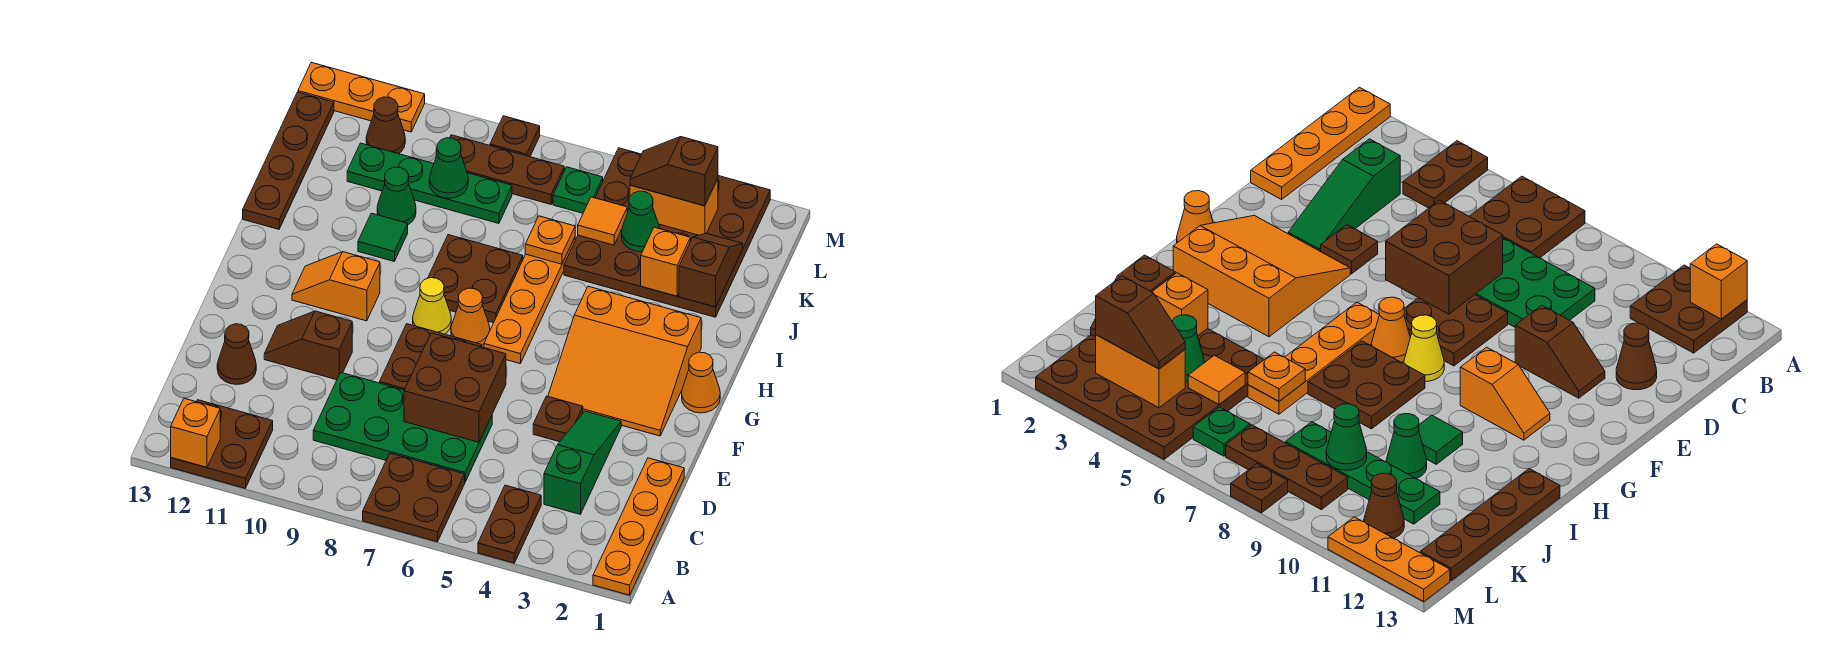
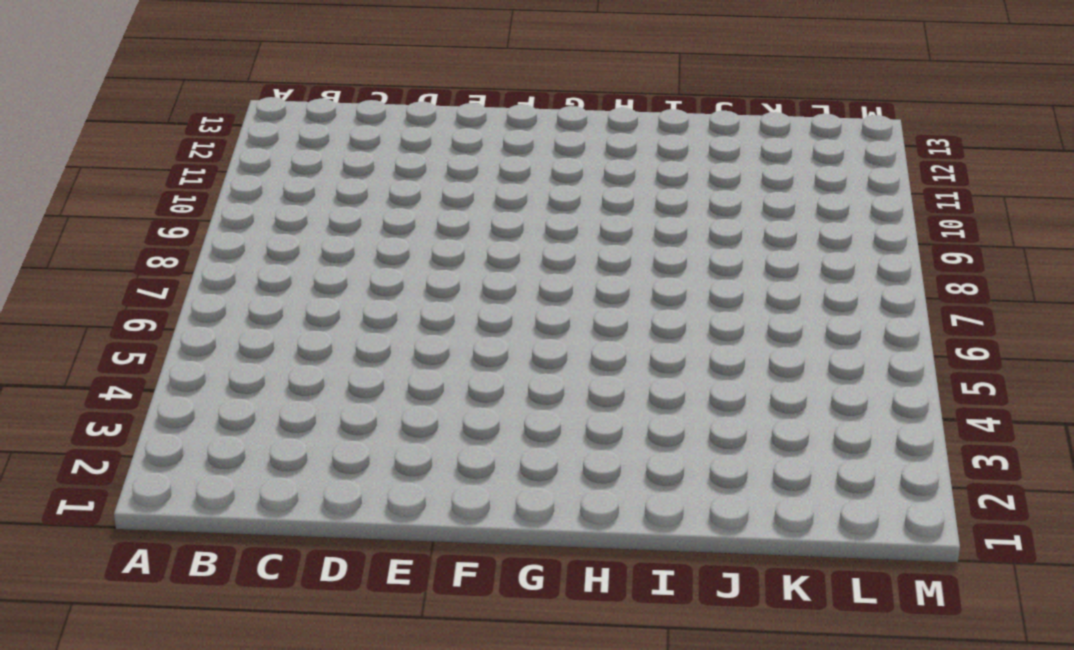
none -> orange plate A1:D1 level 1
none -> brown plate A4:B4 level 1
none -> brown plate A6:B7 level 1
none -> brown plate A11:B12 level 1

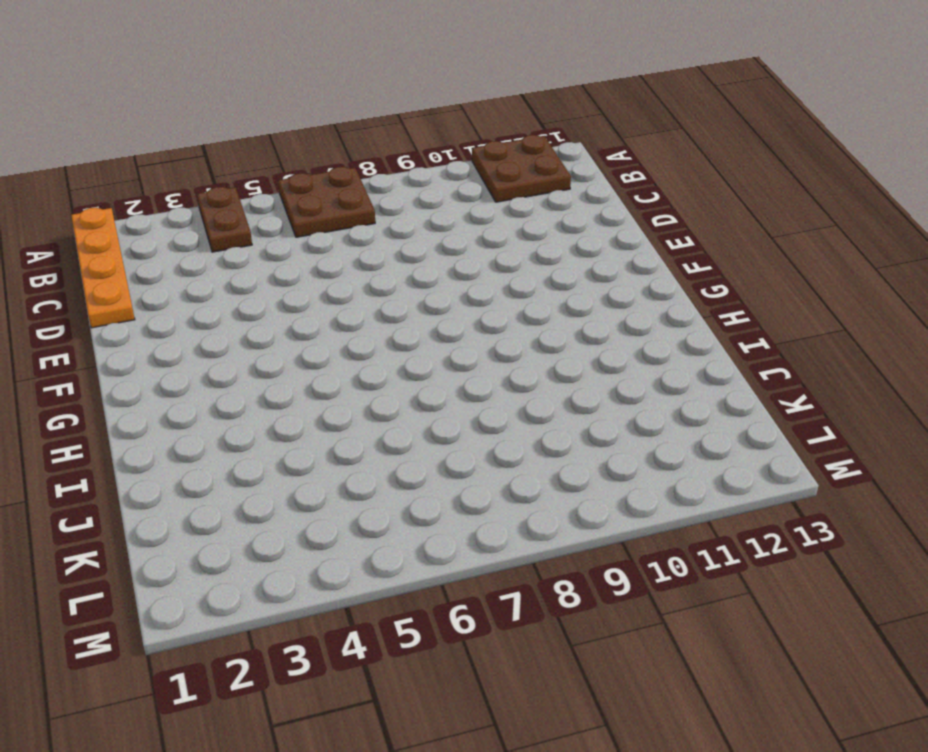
none -> green slope C3:E3 level 1 top C
none -> green plate C6:D9 level 1
none -> brown cone D12 level 1
none -> brown plate E4 level 1

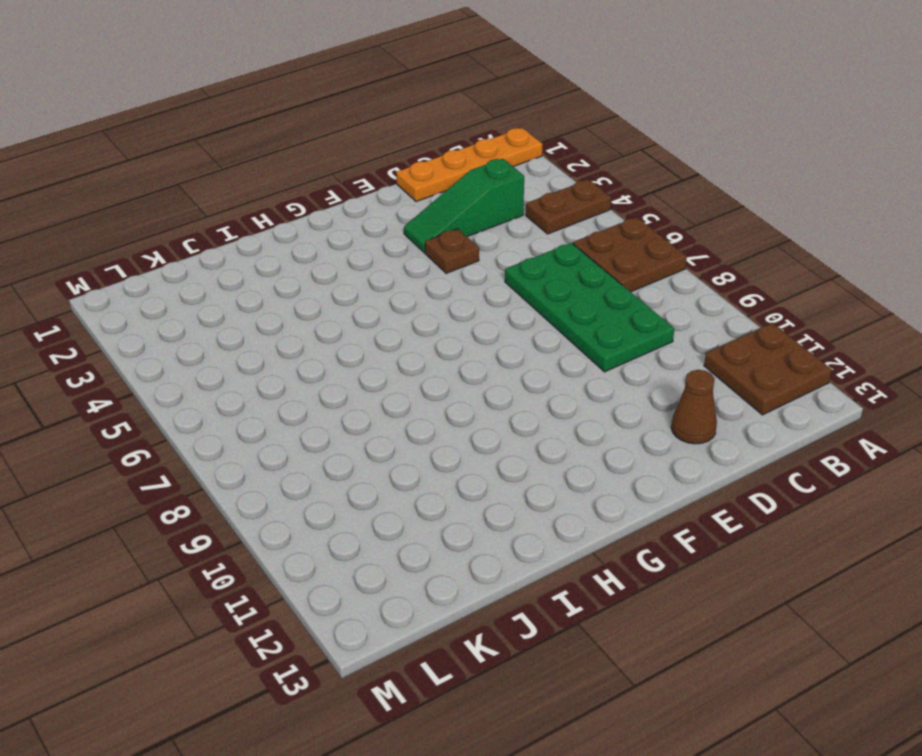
none -> brown plate E7:F8 level 1
none -> brown slope E10:E11 level 1 top 10
none -> orange slope F2:H4 level 1 top H
none -> orange cone G1 level 1

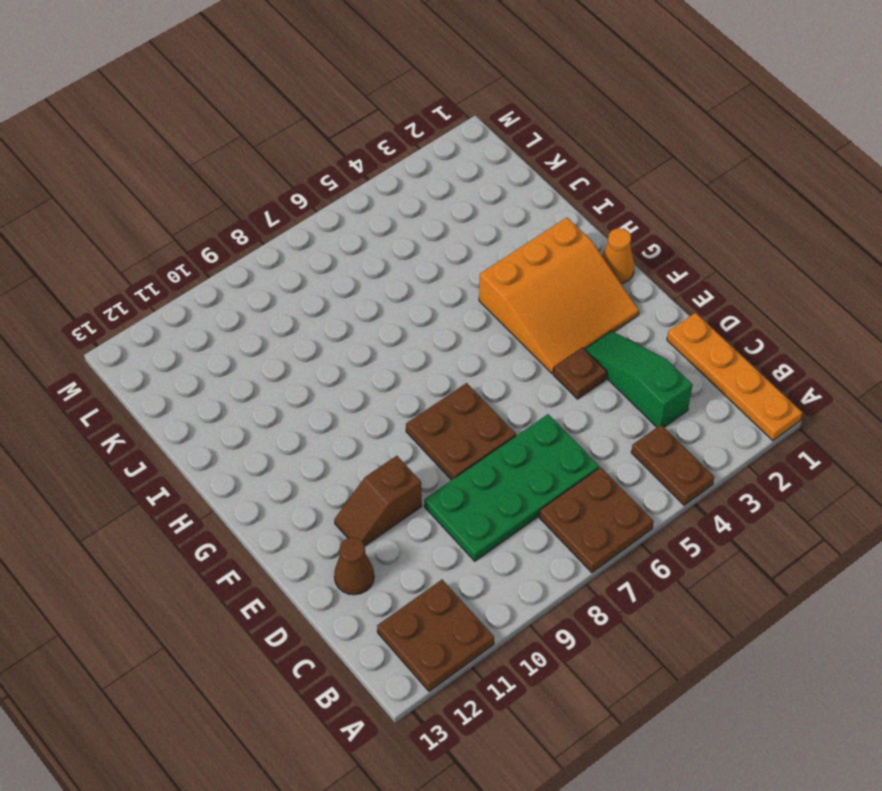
none -> orange plate G6:J6 level 1
none -> orange cone G7 level 1
none -> yellow cone G8 level 1
none -> orange slope G10:G11 level 1 top 10

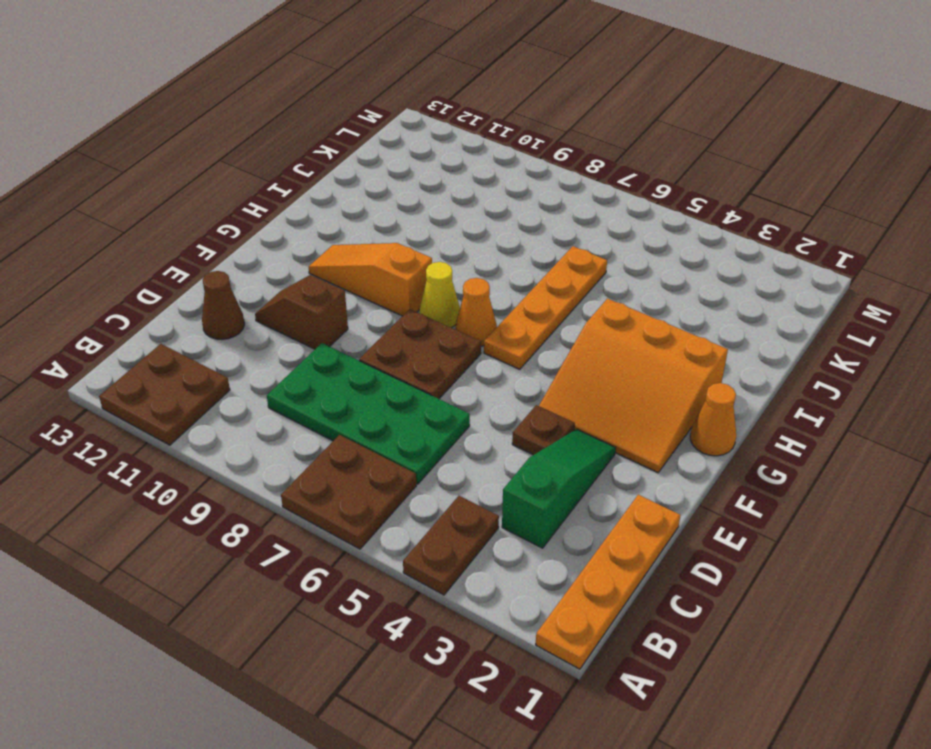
orange slope G9:G11 level 1 top 9 -> orange slope G10:G11 level 1 top 10
none -> brown plate H7:I8 level 1
none -> green tile I10 level 1
none -> brown plate I13:L13 level 1
none -> brown plate J2:M5 level 1

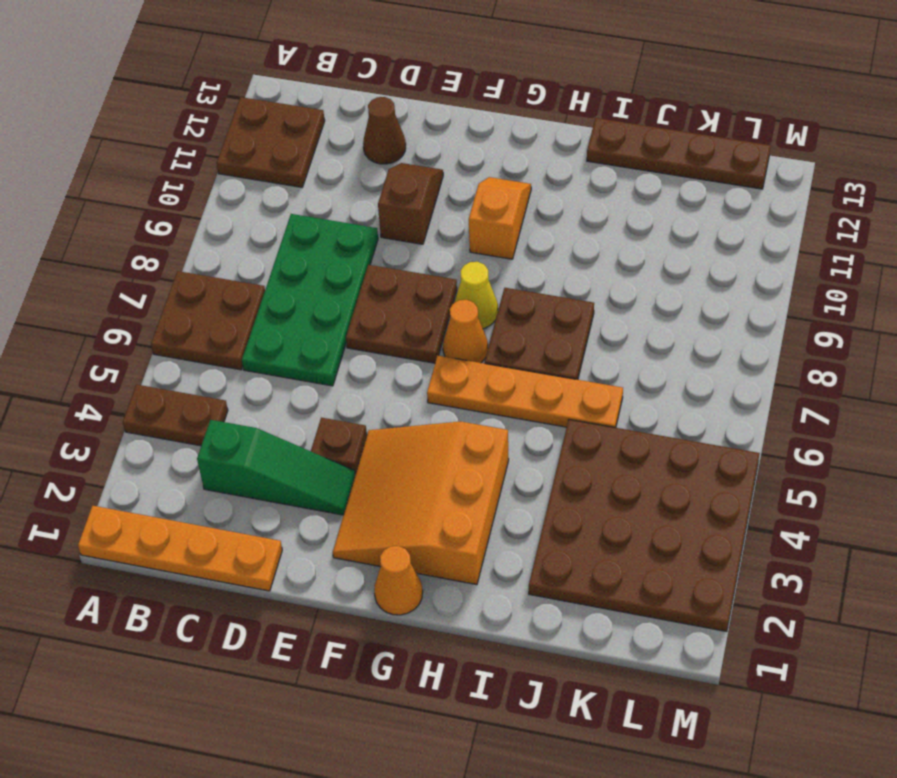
none -> green tile I10 level 1
none -> green cone J10 level 1
none -> green plate K8:K11 level 1
none -> green plate L6 level 1

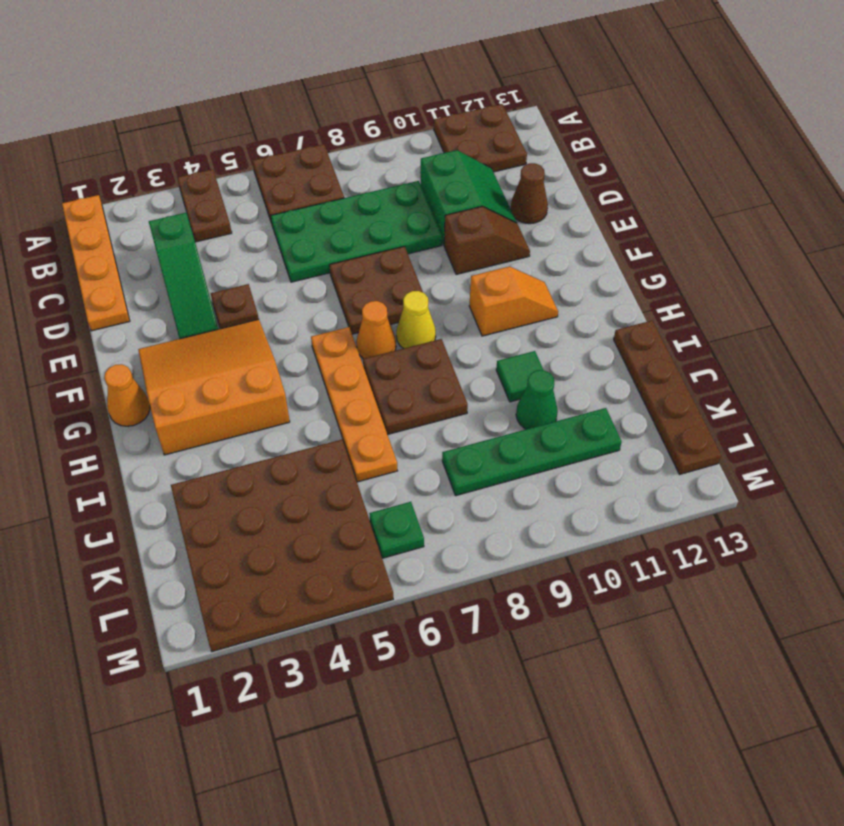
green slope C10:D11 level 1 top 10 -> none
none -> brown plate L7:L9 level 1
none -> brown cone L11 level 1
none -> brown plate M8 level 1
none -> orange plate M11:M13 level 1

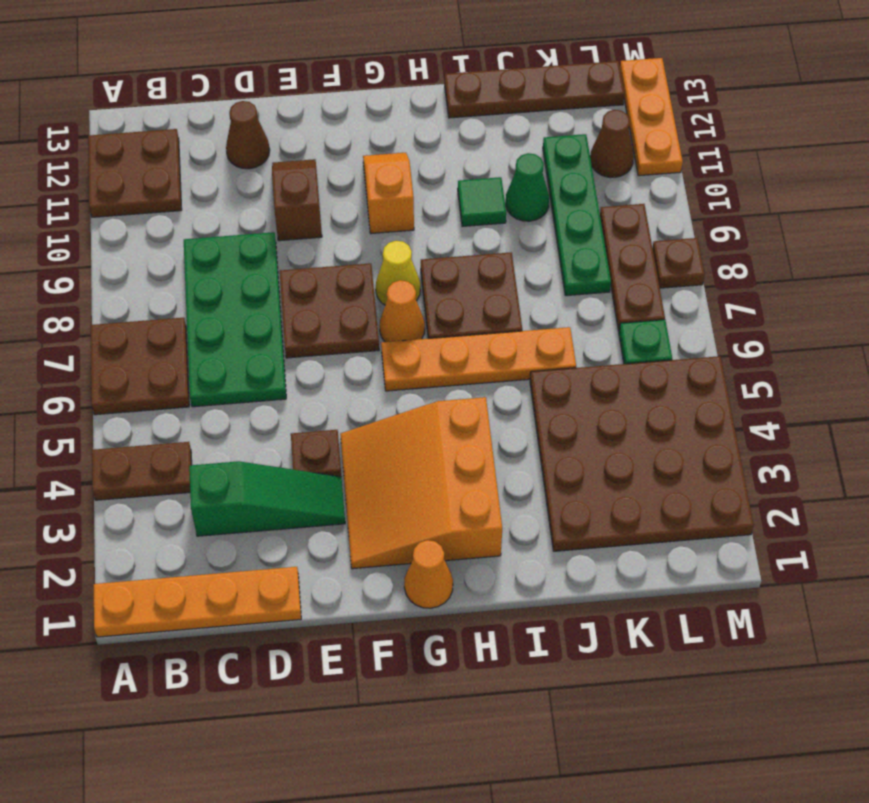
none -> orange brick A12 level 2
none -> brown brick D6:E7 level 2
none -> brown slope J2:K2 level 2 top J
none -> orange brick J3 level 2

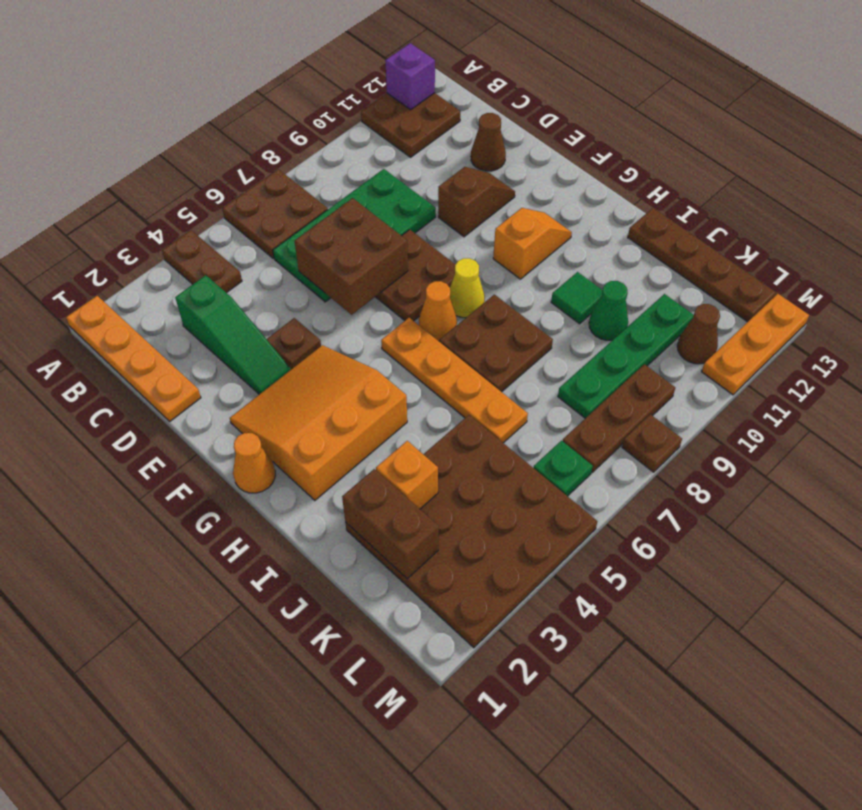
purple brick A12 level 2 -> orange brick A12 level 2
brown brick J2:K2 level 2 -> brown slope J2:K2 level 2 top J
none -> orange plate J6 level 2
none -> green cone K4 level 2
none -> orange tile K5 level 2
none -> green cone K9 level 2

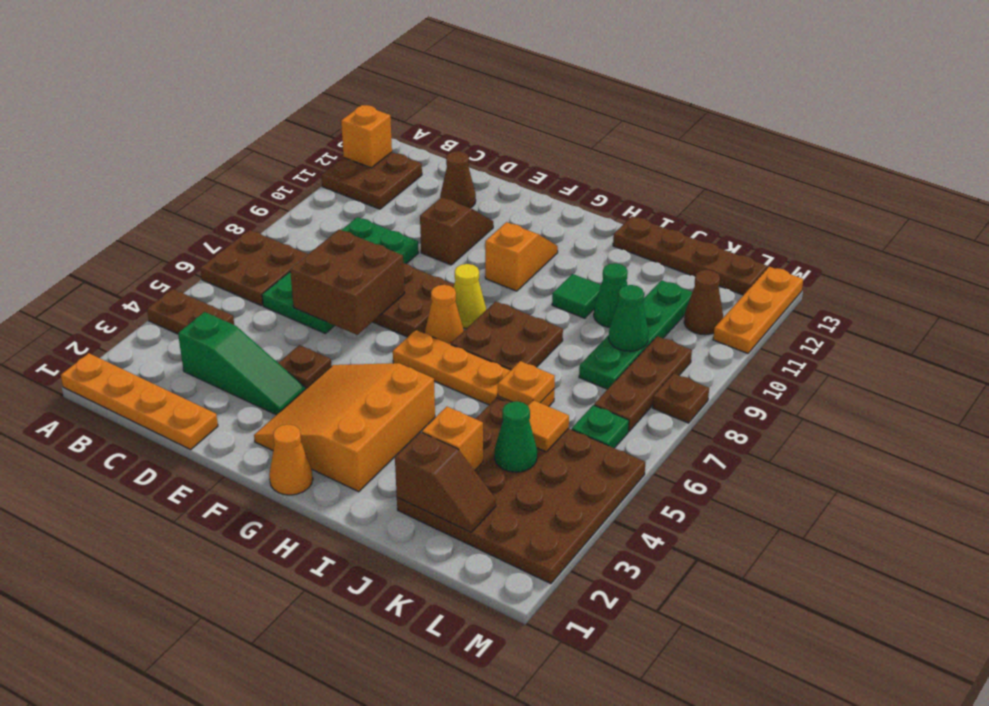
none -> orange brick L3:L4 level 2
none -> brown slope L3:L4 level 3 top 3

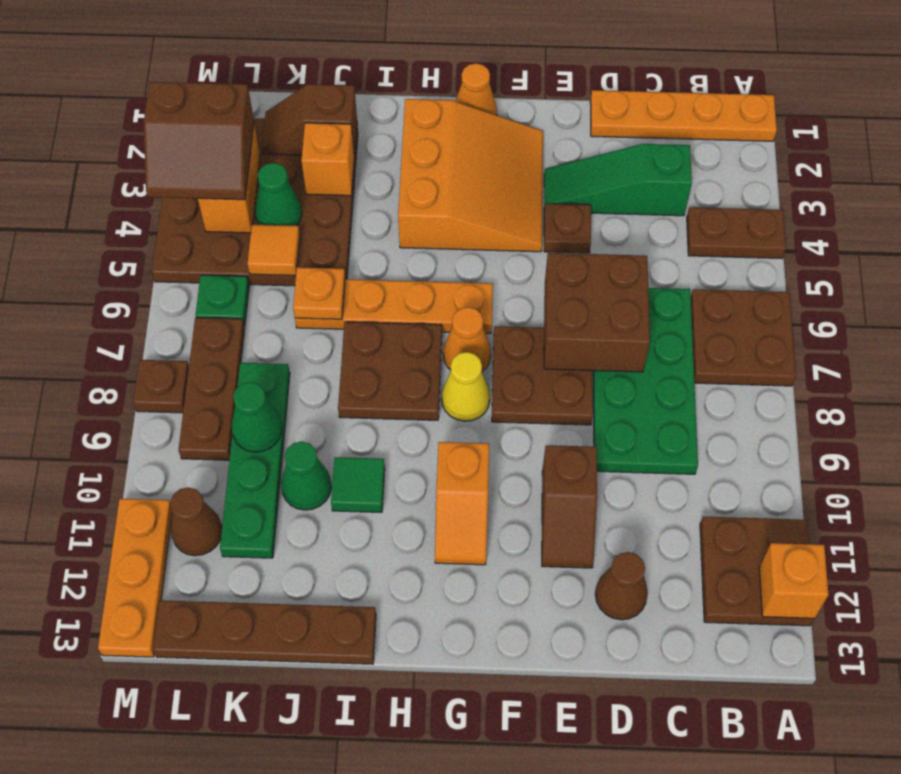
brown slope L3:M4 level 3 top 3 -> brown slope L3:L4 level 3 top 3

